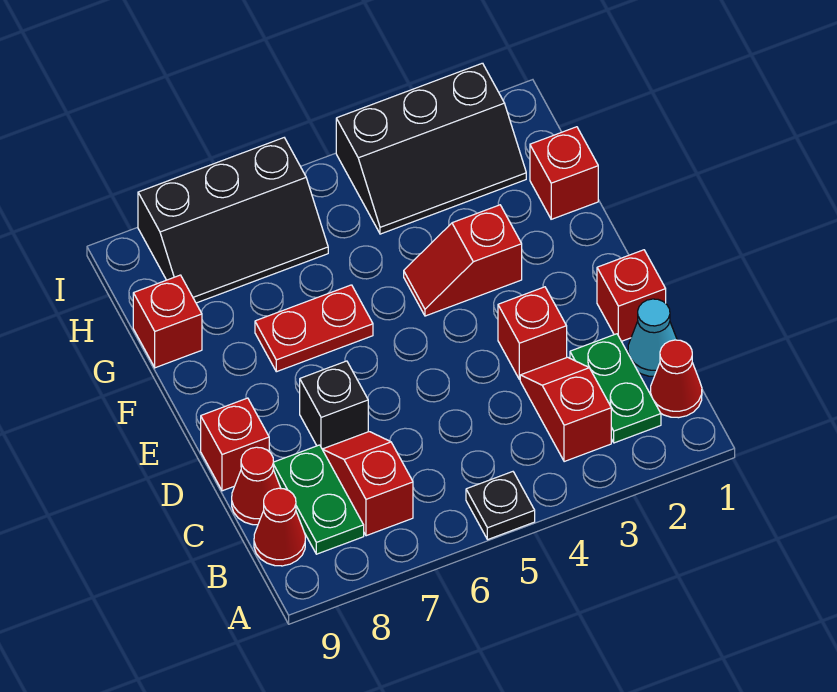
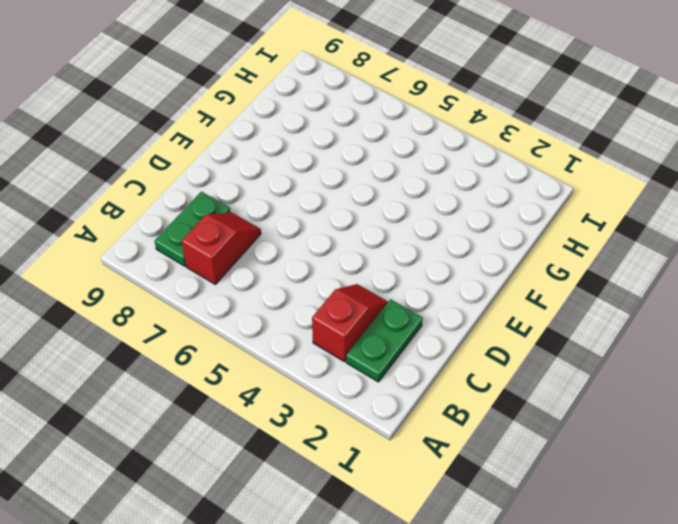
none -> black plate A5 level 1
none -> red cone B1 level 1
none -> red cone B9 level 1

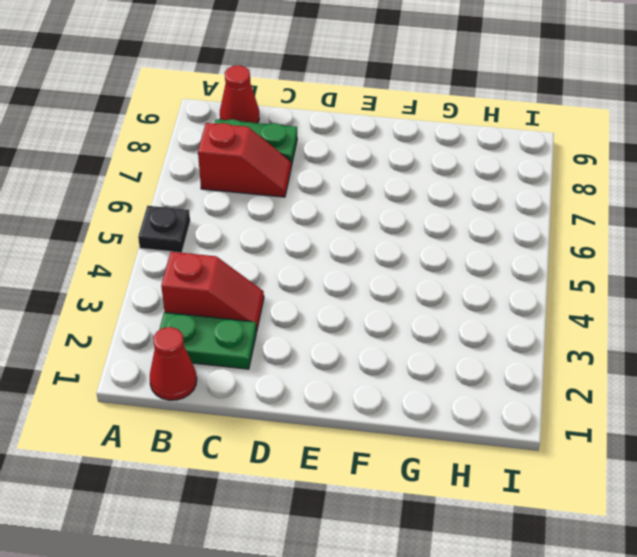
none -> cyan cone C1 level 1
none -> red cone C9 level 1
none -> red brick D1 level 1

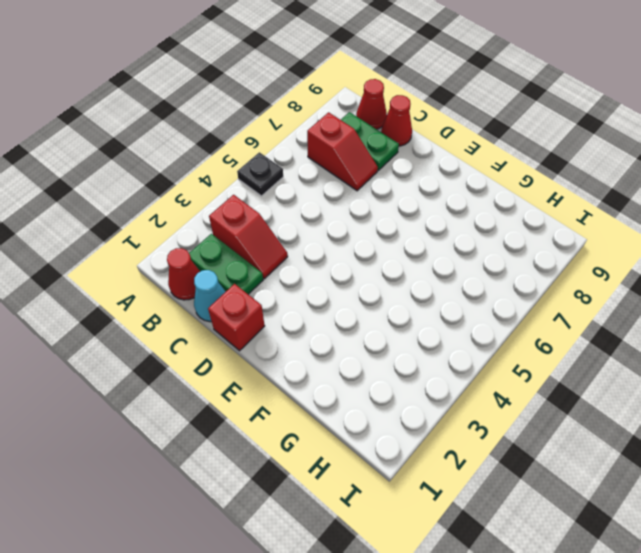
none -> red brick D3 level 1
none -> black brick D7 level 1
none -> red brick D9 level 1

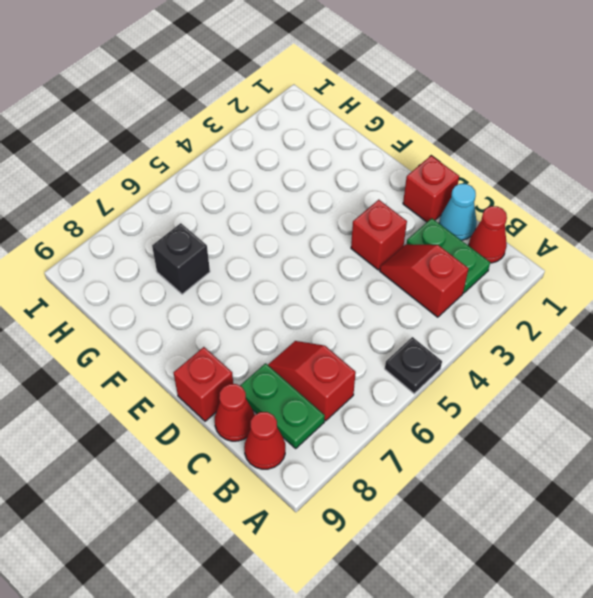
black brick G7 level 1 -> black brick D7 level 1
none -> red slope F3:F4 level 1 top 3
none -> red plate F6:F7 level 1
none -> red brick G1 level 1

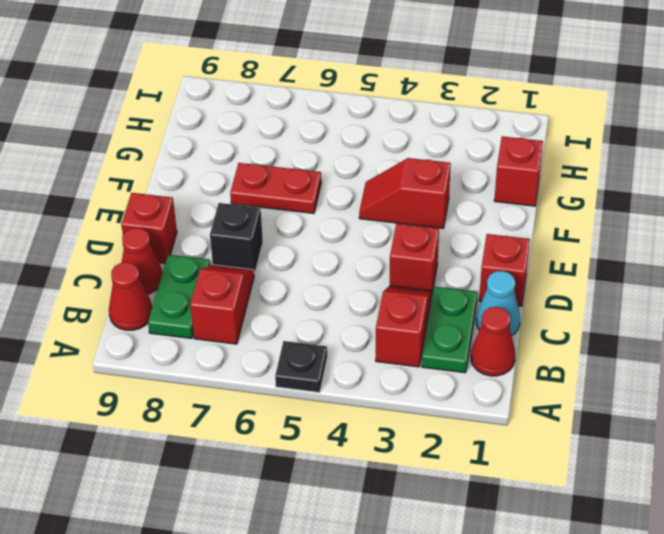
none -> red brick G9 level 1
none -> black slope H2:I4 level 1 top I
none -> black slope H6:I8 level 1 top I

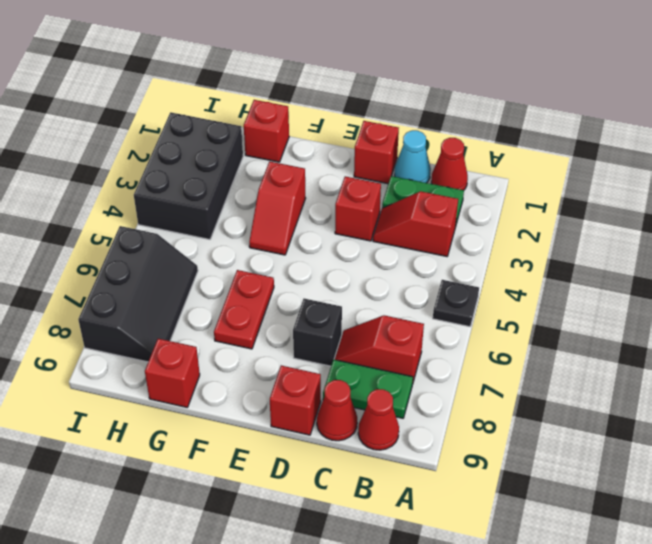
black brick H2:I4 level 1 -> black slope H2:I4 level 1 top I

